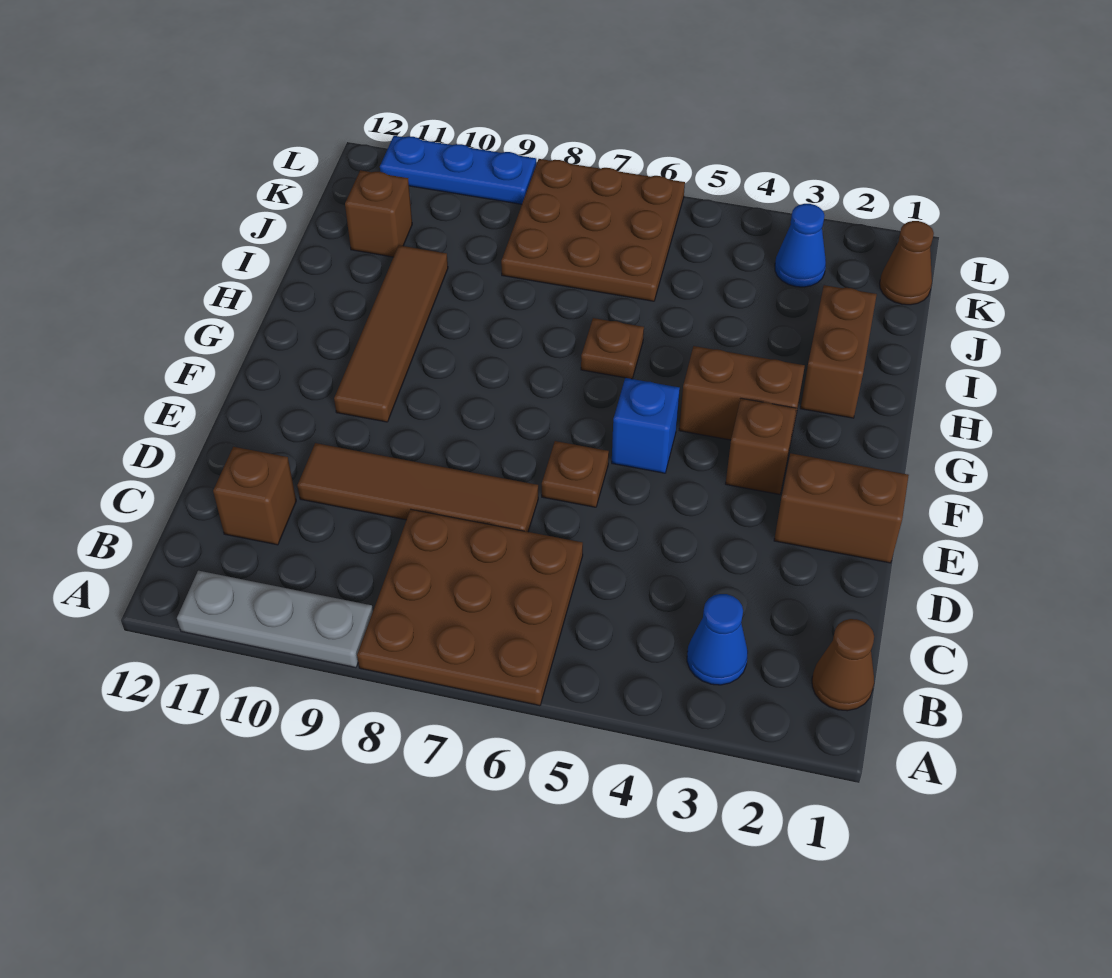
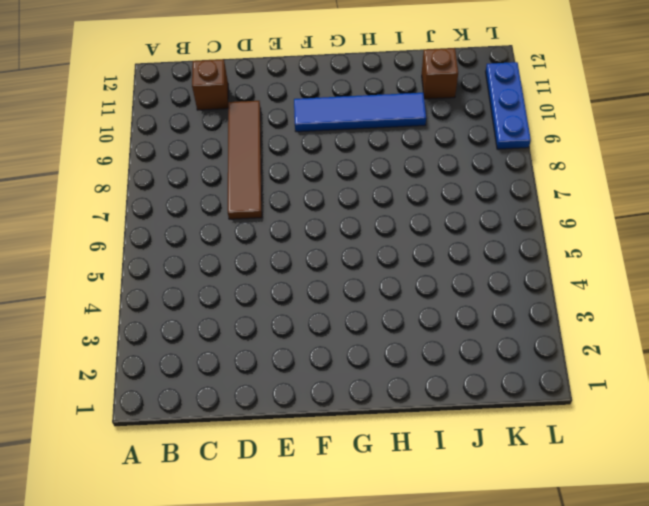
blue tile F10:I10 level 1 -> brown tile F10:I10 level 1
none -> brown plate A6:C8 level 1
none -> grey plate A9:A11 level 1
none -> brown cone B1 level 1

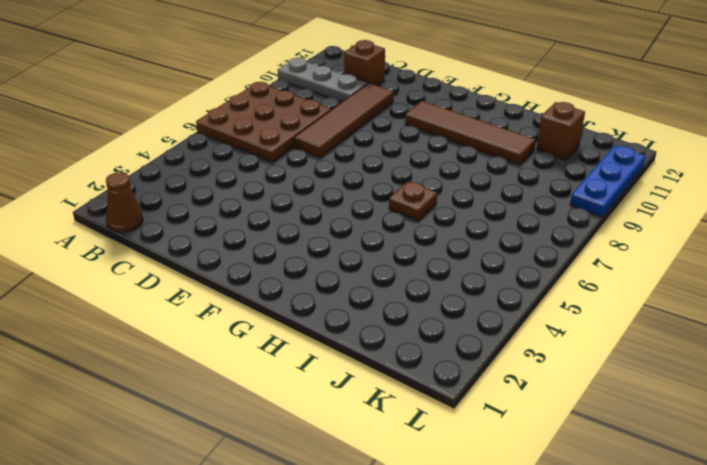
grey plate A10:C10 level 1 -> grey plate A9:A11 level 1
none -> blue cone B3 level 1
none -> brown brick E1:E2 level 1
none -> brown plate E6 level 1

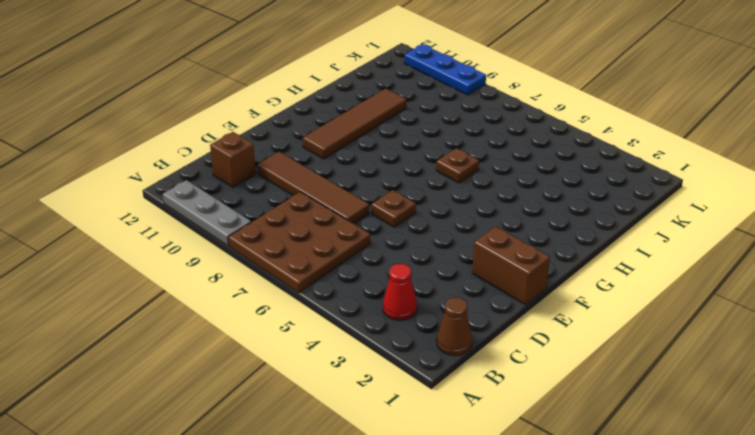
red cone B3 level 1 -> blue cone B3 level 1
none -> brown brick F3 level 1
none -> blue brick F5 level 1
none -> brown brick G3:G4 level 1

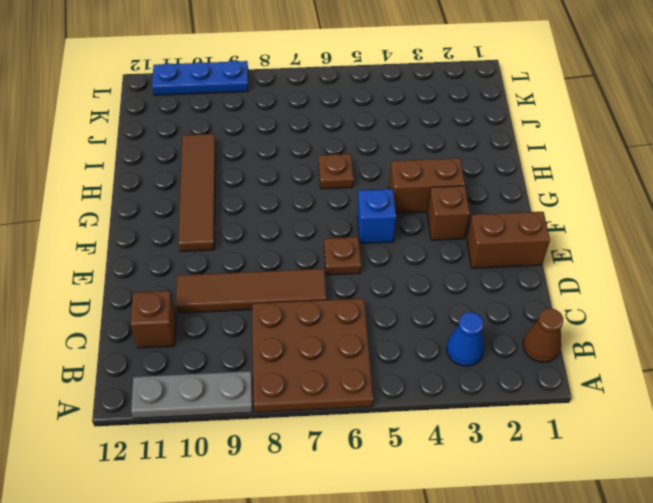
none -> brown brick H2:I2 level 1
none -> brown plate J6:L8 level 1
none -> brown brick J11 level 1

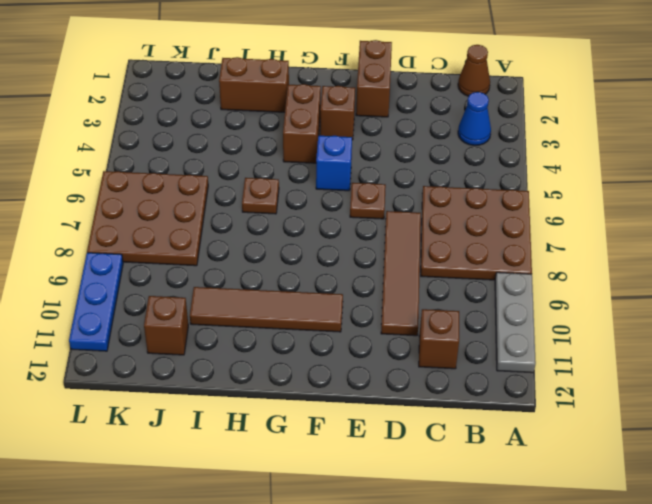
none -> brown cone K1 level 1
none -> blue cone K3 level 1

